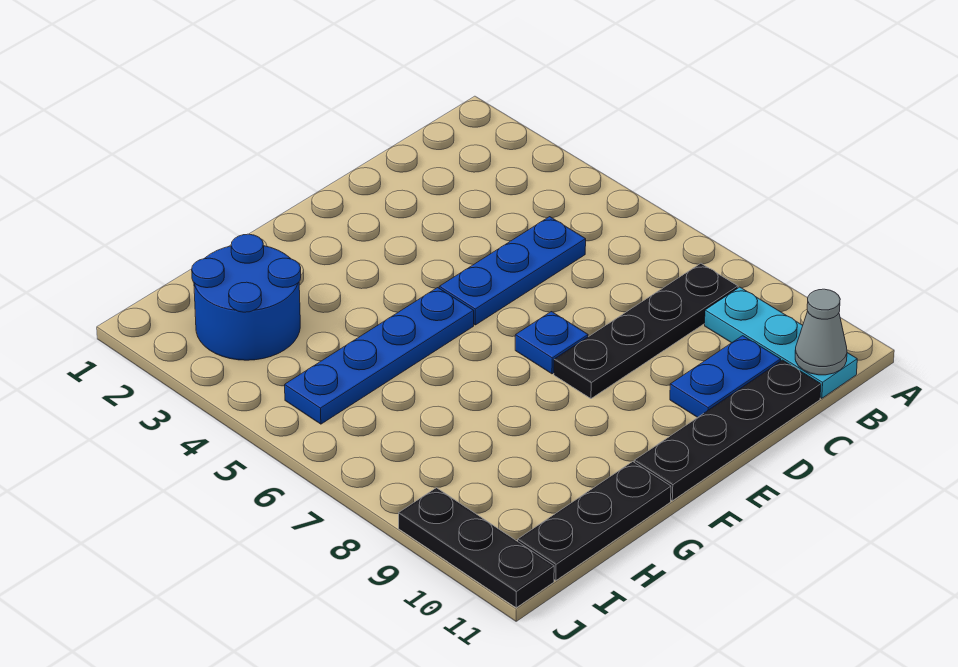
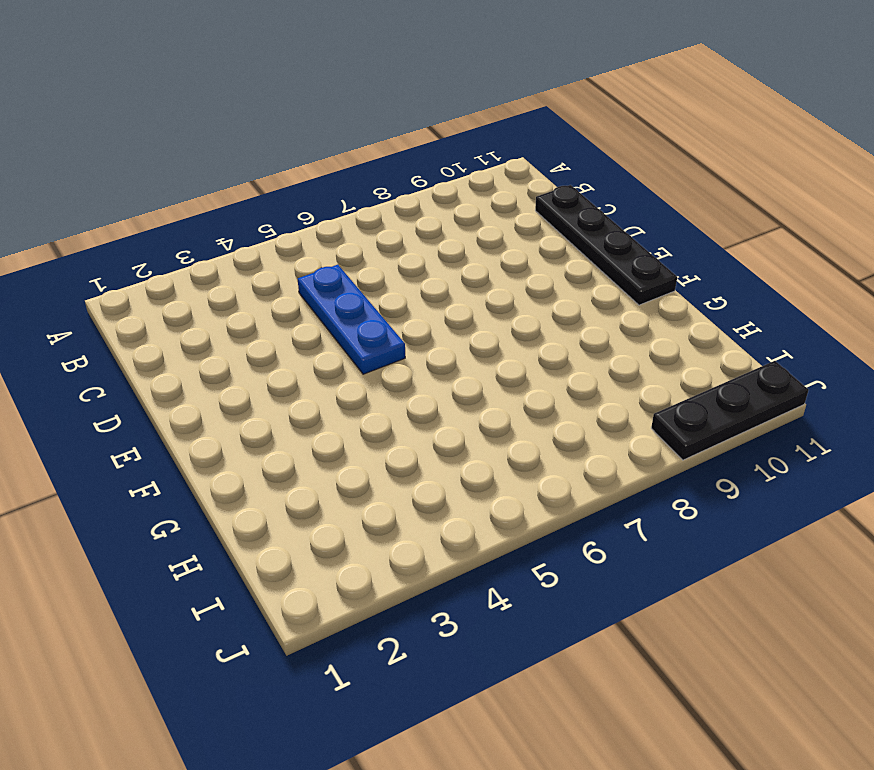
none -> black plate B8:E8 level 1
none -> cyan plate B9:B11 level 1

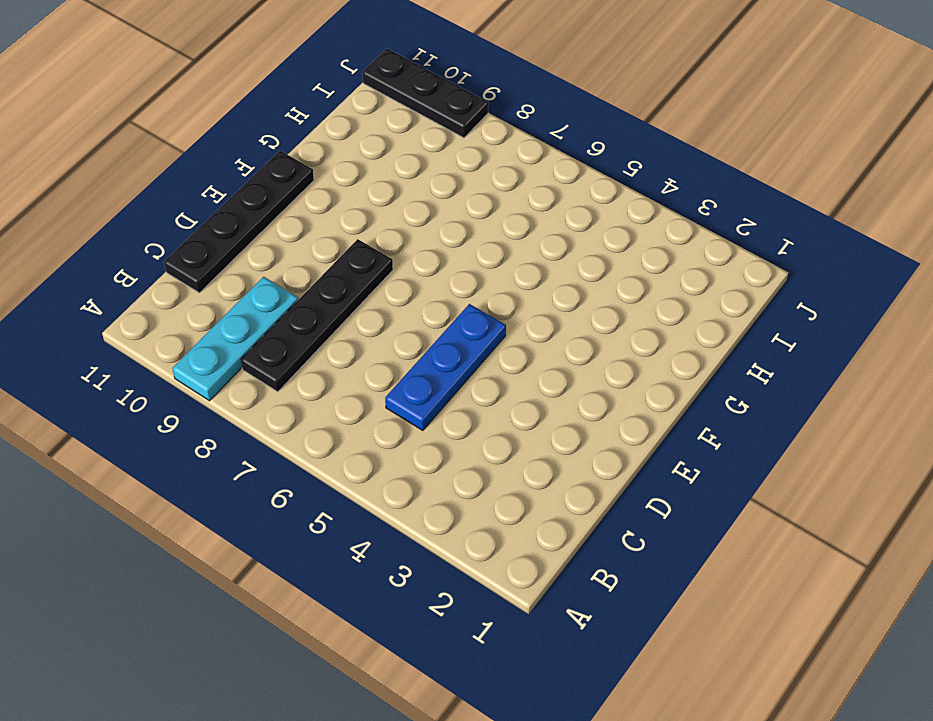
cyan plate A9:C9 level 1 -> cyan plate B9:B11 level 1
none -> blue plate C10:D10 level 1
none -> blue plate E7 level 1

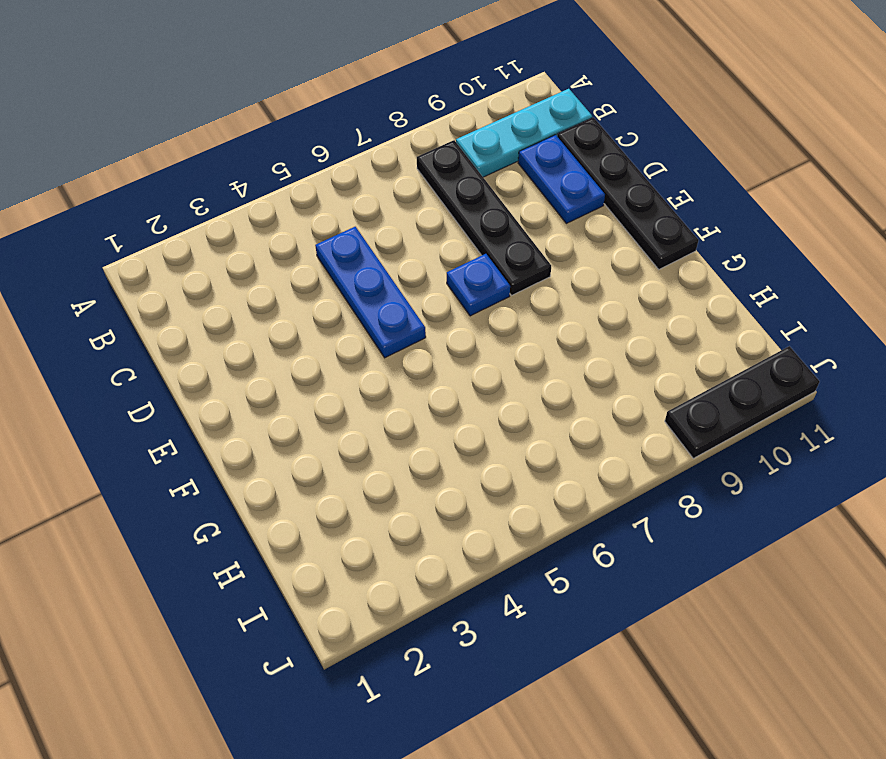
none -> blue plate F5:I5 level 1
none -> black plate G11:I11 level 1

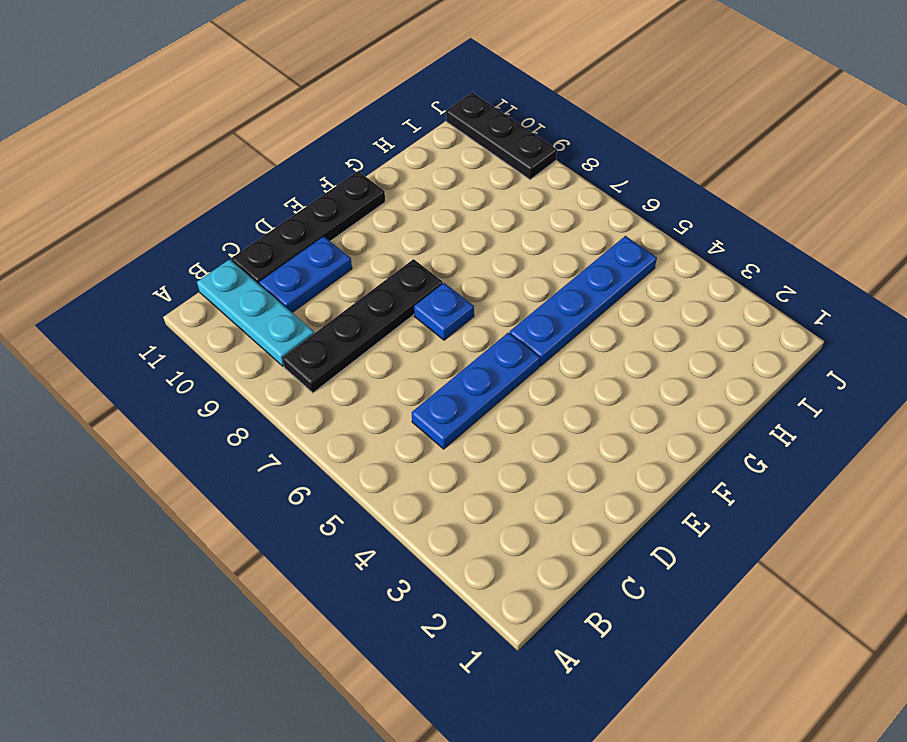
none -> black plate G11:I11 level 1
none -> blue round brick H2:I3 level 1

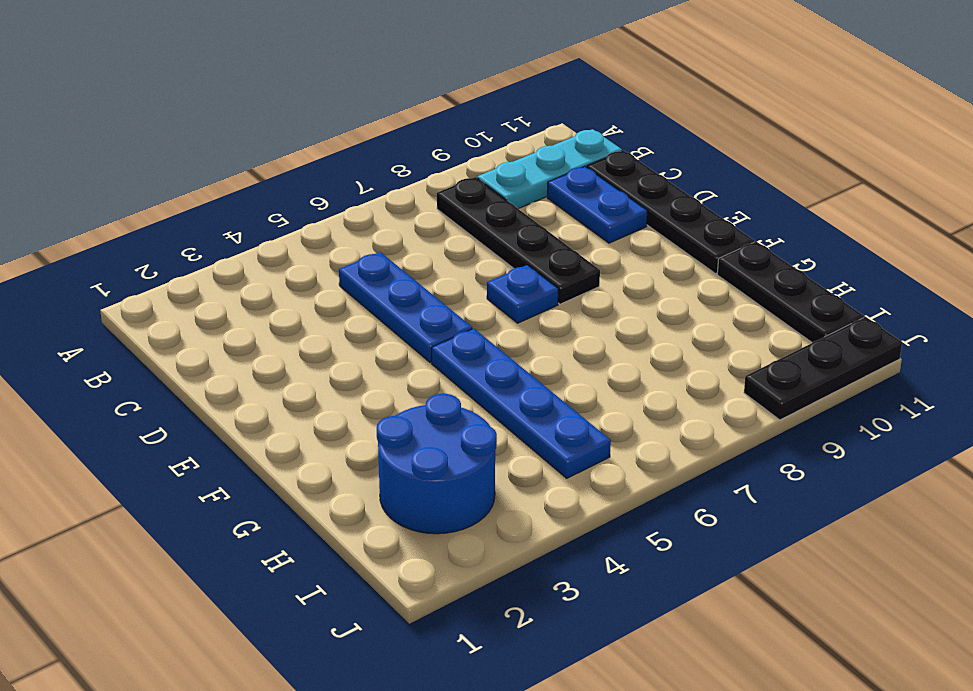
none -> grey cone B11 level 2

